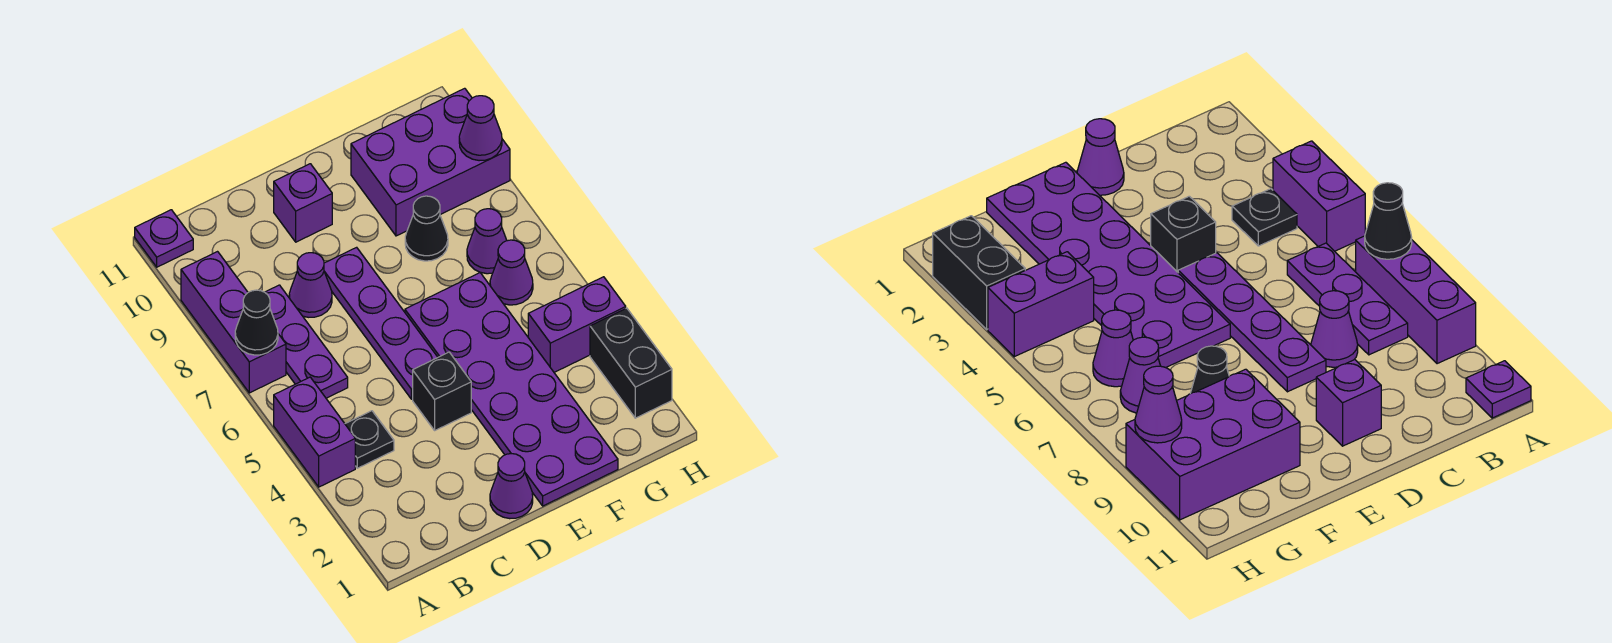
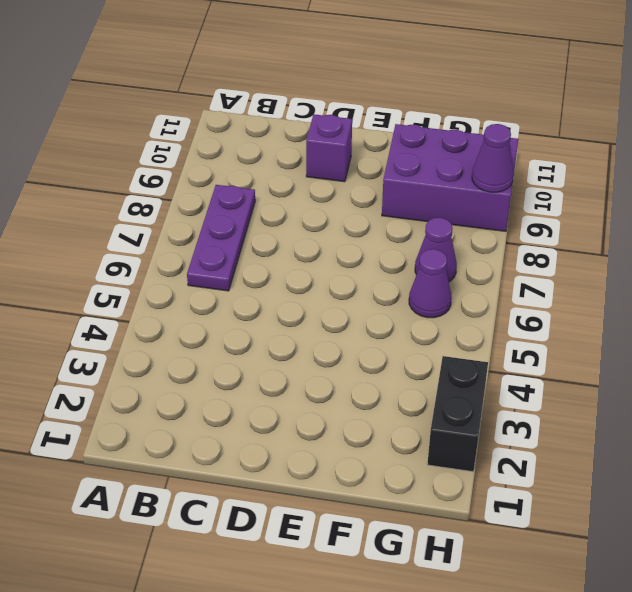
none -> purple brick A4:A5 level 1
none -> purple brick A7:A9 level 1
none -> purple plate A11 level 1

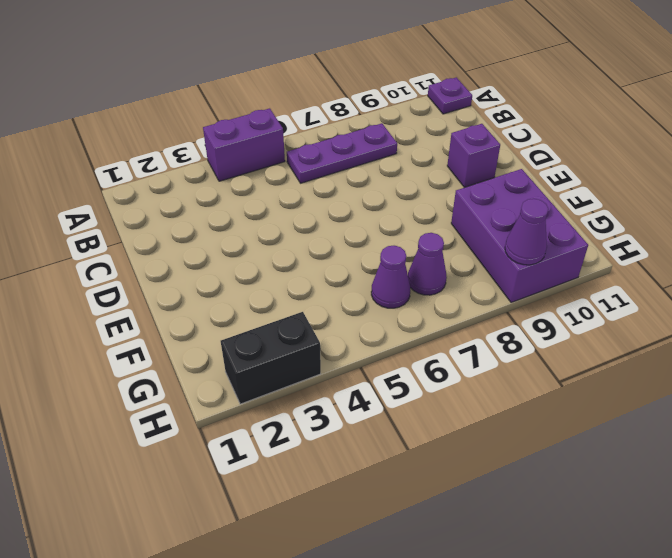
none -> purple brick A7:A9 level 1
none -> black plate B4 level 1
none -> purple cone C8 level 1

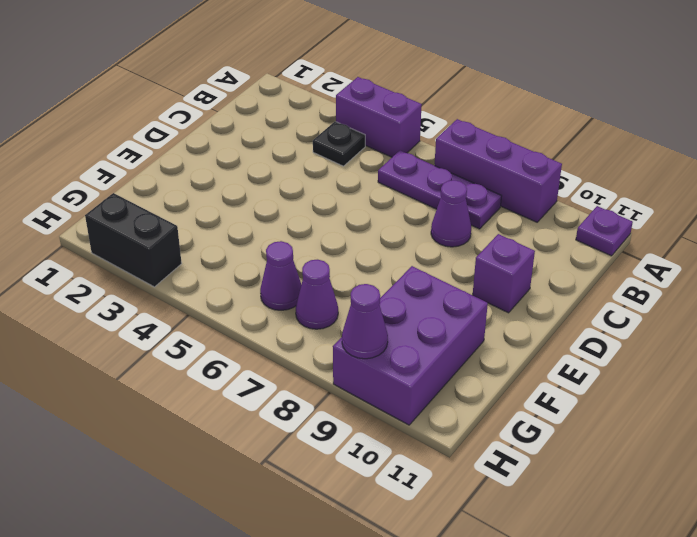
none -> purple cone D1 level 1
none -> black brick D4 level 1
none -> purple plate D5:D8 level 1

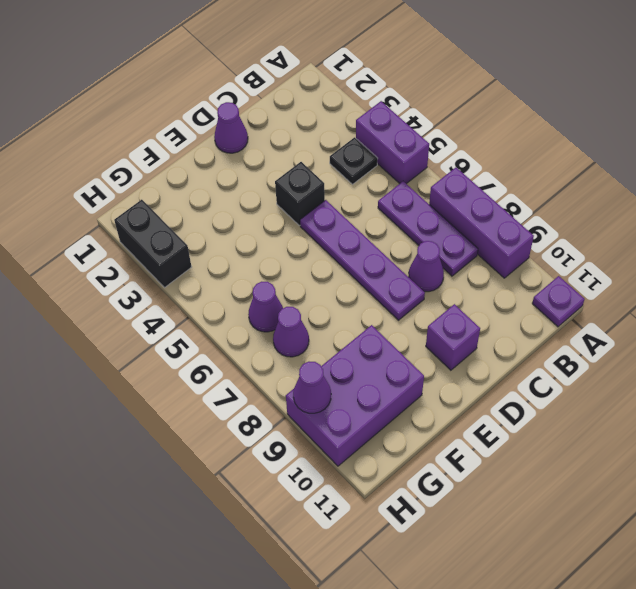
none -> purple plate E1:F6 level 1
none -> black cone F8 level 1
none -> purple brick G4:H4 level 1

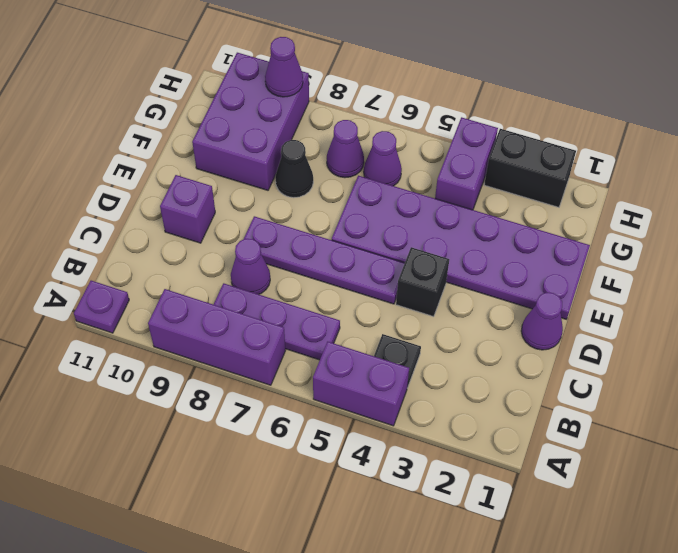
none -> black cone A7 level 2

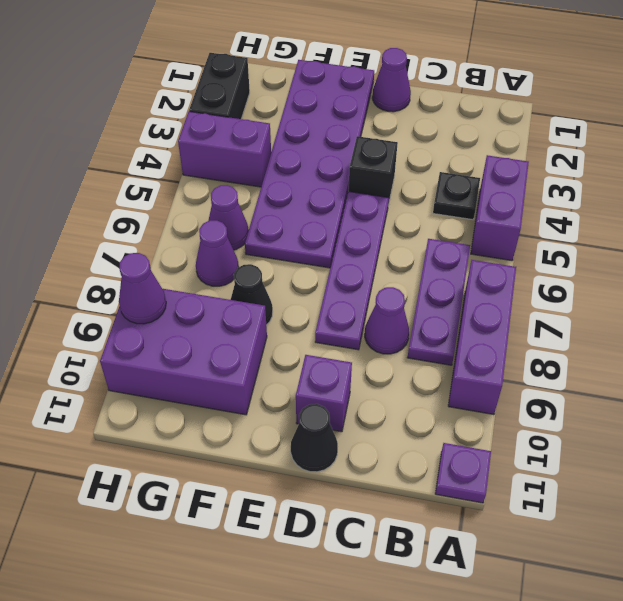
black cone D11 level 1 -> black cone A7 level 2

